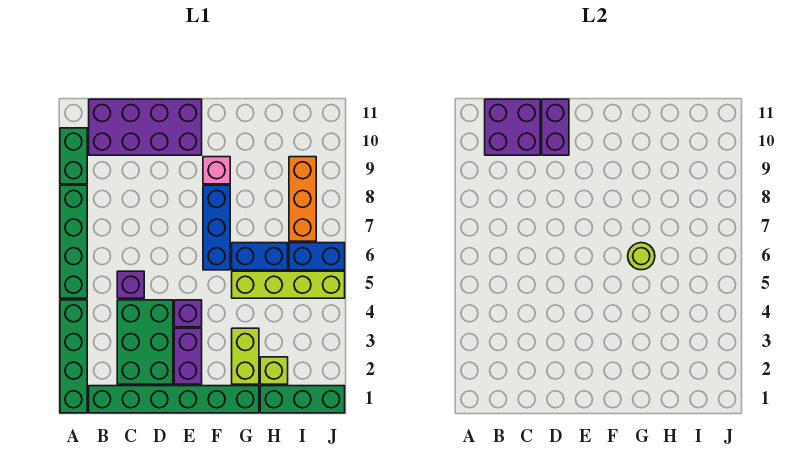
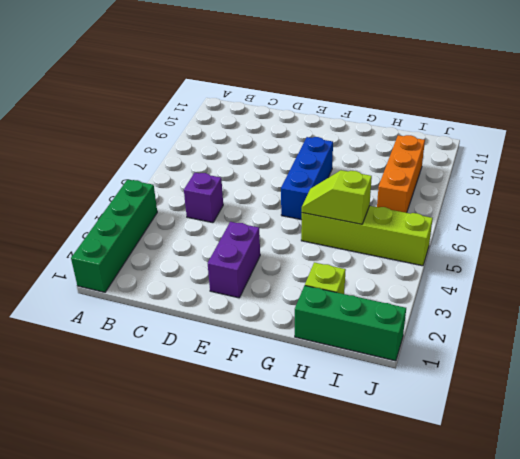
lime slope G5:H5 level 2 top H -> none
none -> green brick A5:A8 level 1
none -> green brick A9:A10 level 1
none -> green brick B1:G1 level 1

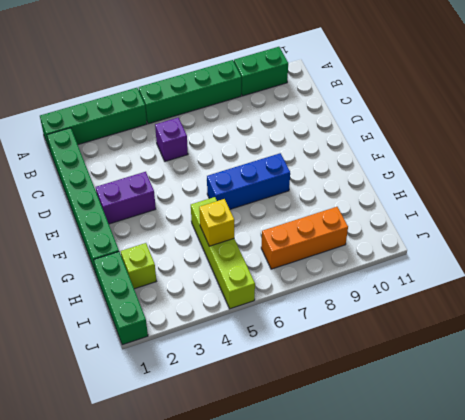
yellow brick H5 level 2 -> none
none -> purple brick B10:E11 level 1
none -> green brick C2:D4 level 1
none -> purple brick E4 level 1

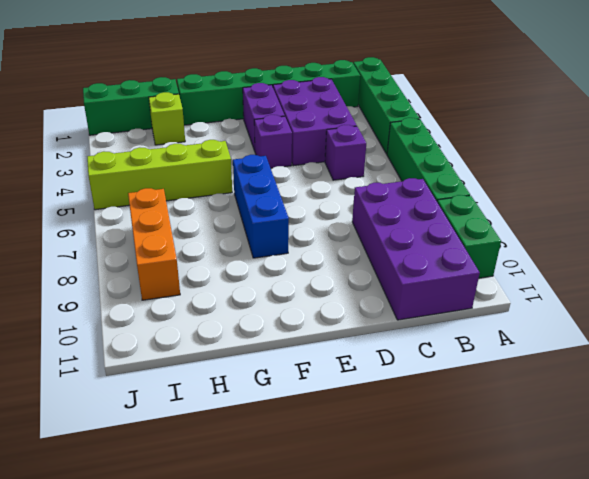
purple brick B8:C11 level 1 -> purple brick B10:E11 level 1
purple brick C2:D4 level 1 -> green brick C2:D4 level 1
none -> pink brick F9 level 1
none -> lime brick G2:G3 level 1
none -> blue brick G6:H6 level 1

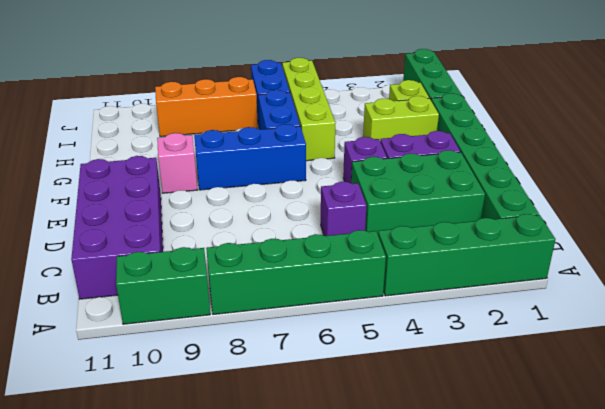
none -> purple brick B10:C11 level 2
none -> purple brick D10:D11 level 2
none -> lime round brick G6 level 2

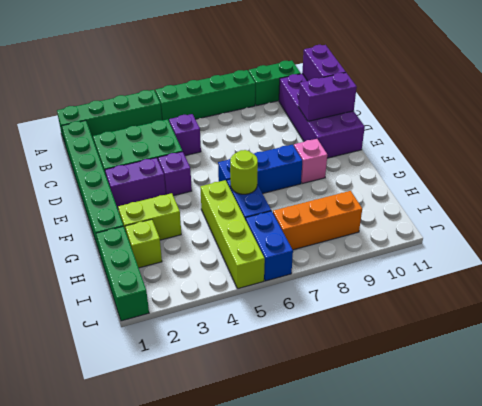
purple brick B11:C11 level 2 -> purple brick B10:C11 level 2

